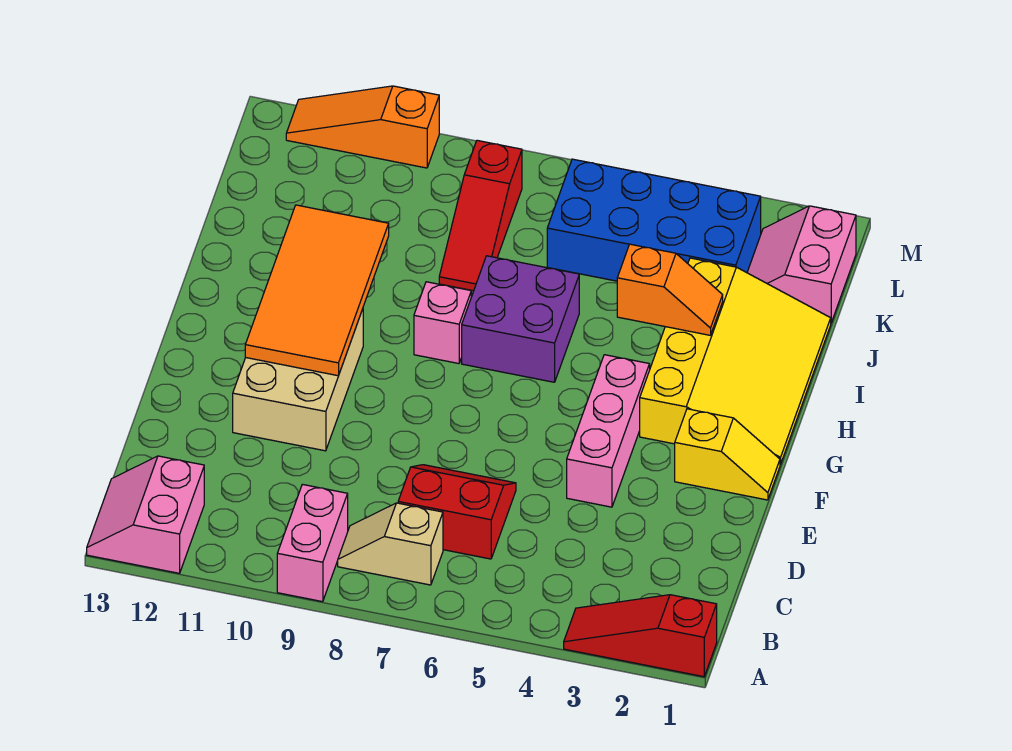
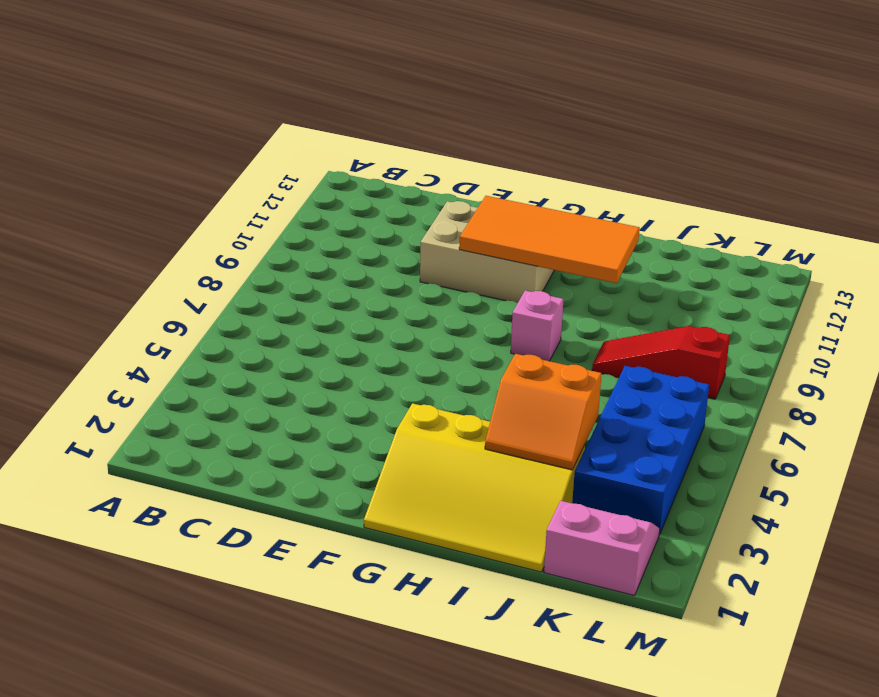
orange slope I3:J4 level 2 top 4 -> orange slope I3:I4 level 2 top 4
none -> red slope A1:A3 level 1 top 1
none -> pink brick A9:B9 level 1
none -> pink slope A12:B13 level 1 top 12

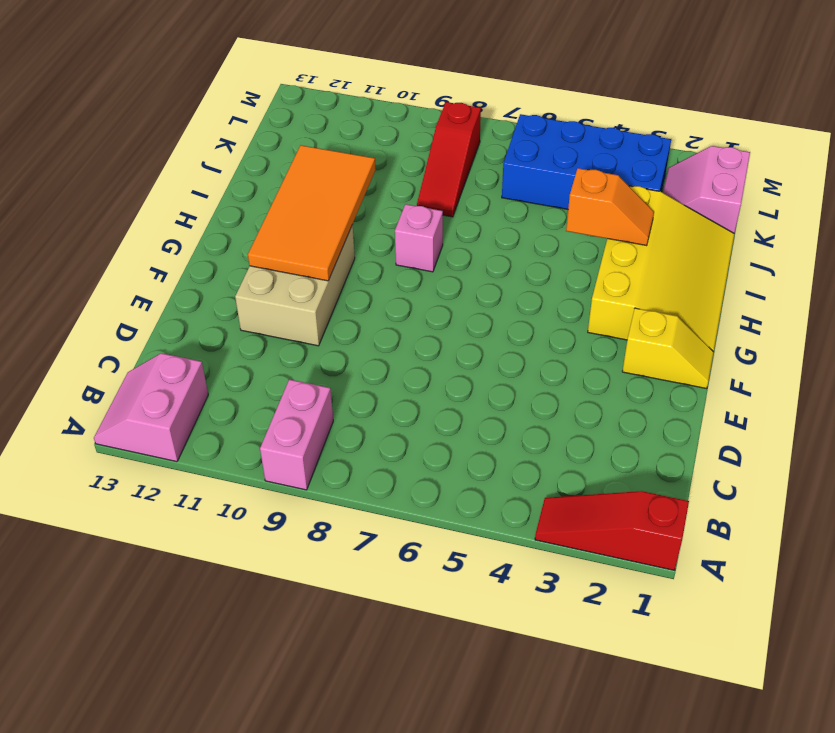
none -> tan slope B7:B8 level 1 top 7
none -> red slope C6:D7 level 1 top C
none -> pink brick E4:G4 level 1

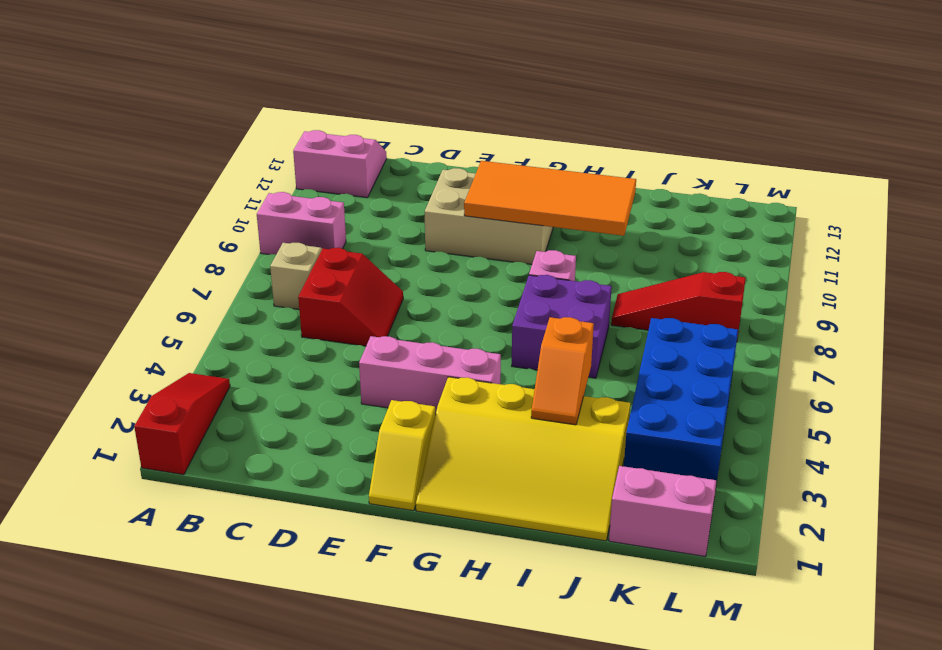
none -> orange slope M10:M12 level 1 top 10

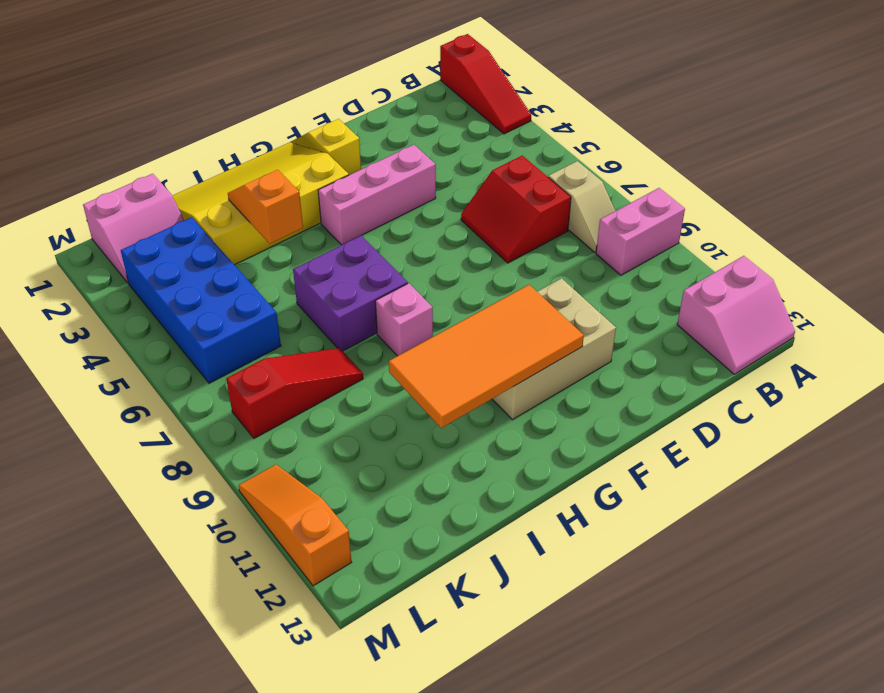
orange slope M10:M12 level 1 top 12 -> orange slope M10:M12 level 1 top 10

